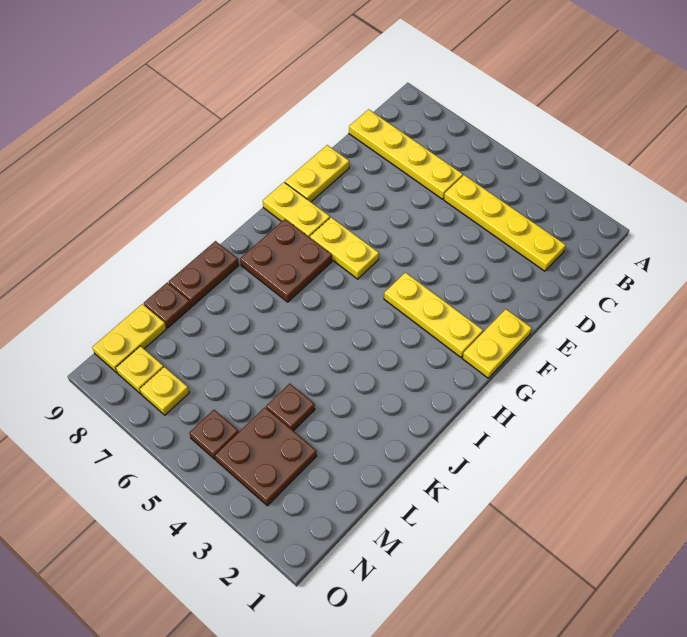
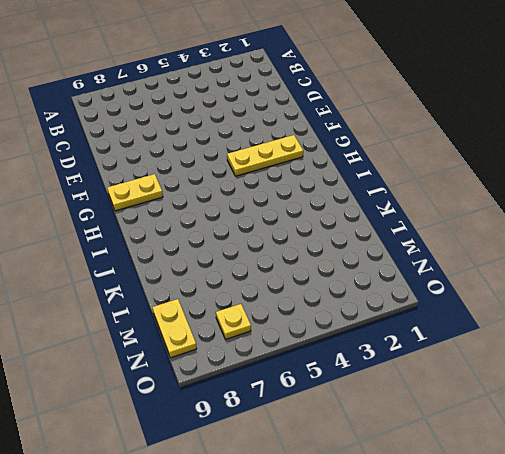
none -> yellow plate C2:C5 level 1
none -> yellow plate C6:C9 level 1
none -> yellow plate E9:F9 level 1

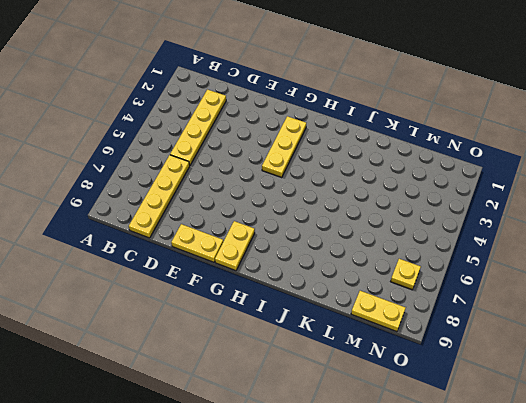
none -> yellow plate F1:G1 level 1
none -> yellow plate G6:G7 level 1
none -> brown plate H7:I8 level 1

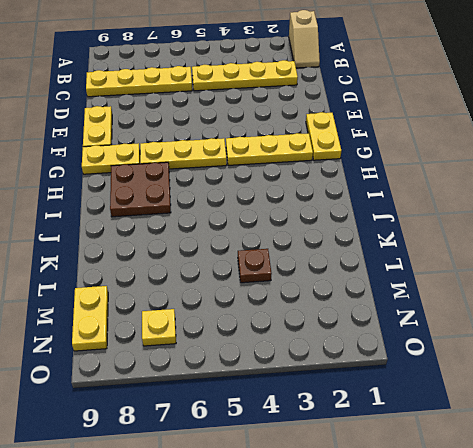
tan slope A1:B1 level 1 top A -> none
yellow plate G5:G7 level 1 -> yellow plate G6:G7 level 1
none -> brown plate J9:K9 level 1
none -> brown plate L9 level 1
none -> brown plate M3:N4 level 1

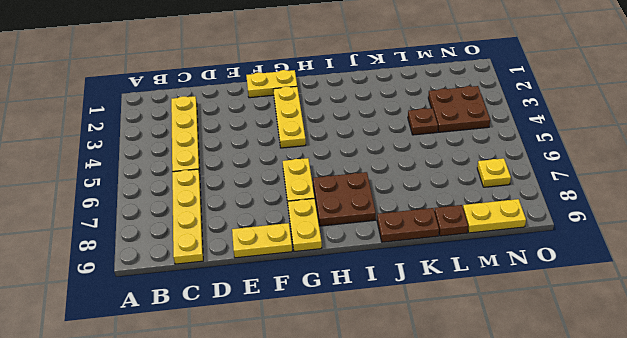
none -> brown plate N5 level 1
none -> yellow plate N8 level 1

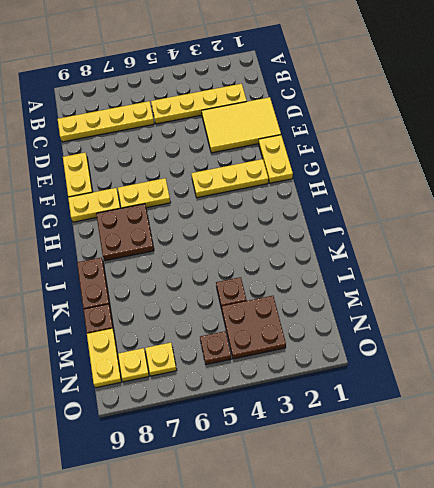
yellow tile D1:E3 level 1 -> none

